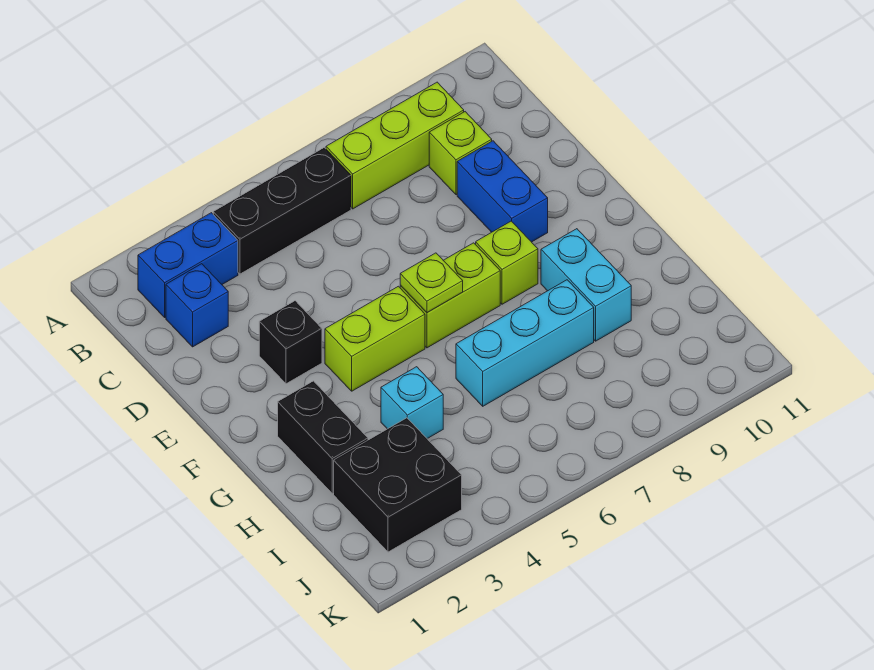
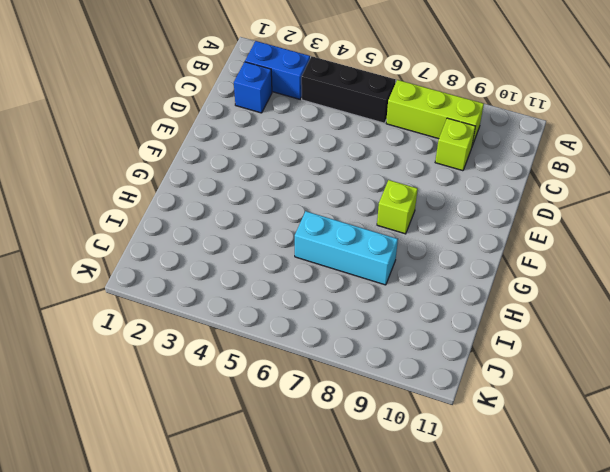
none -> blue brick D9:E9 level 1
none -> black brick E3 level 1
none -> lime brick F4:F5 level 1

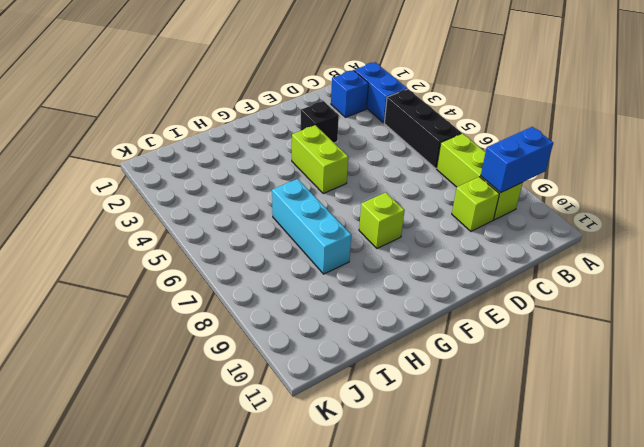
blue brick A9:B9 level 2 -> blue brick D9:E9 level 1
none -> lime brick F6:F7 level 1
none -> black brick G2:H2 level 1
none -> cyan brick G9:H9 level 1

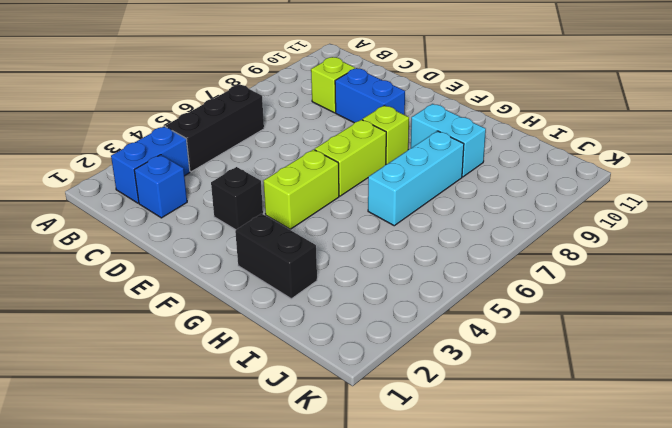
none -> lime brick B7:B9 level 1
none -> cyan brick H4 level 1
none -> black brick I2:J3 level 1

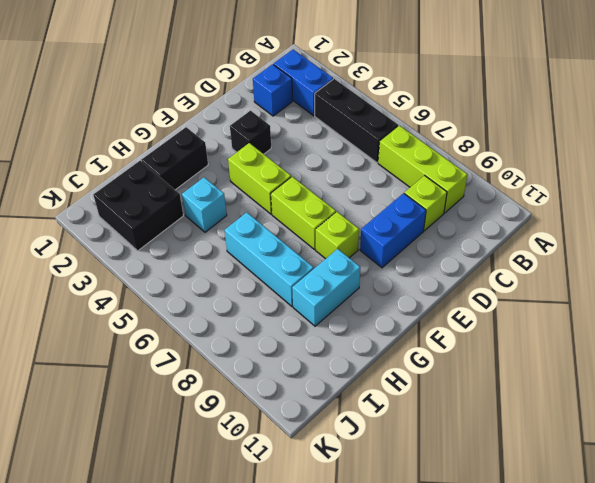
none -> lime plate F6 level 2

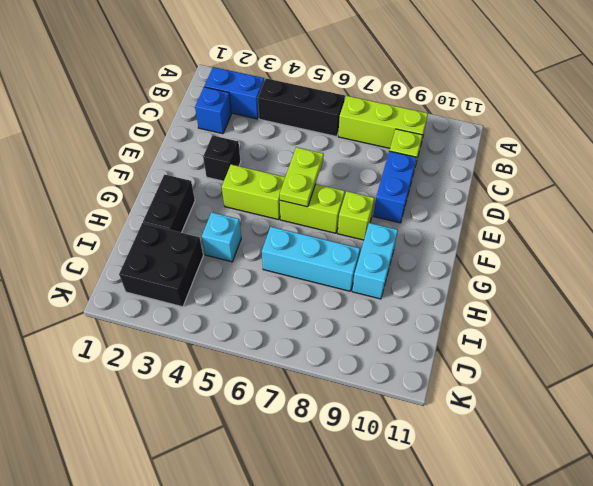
lime plate E6:F6 level 2 -> lime plate F6 level 2

